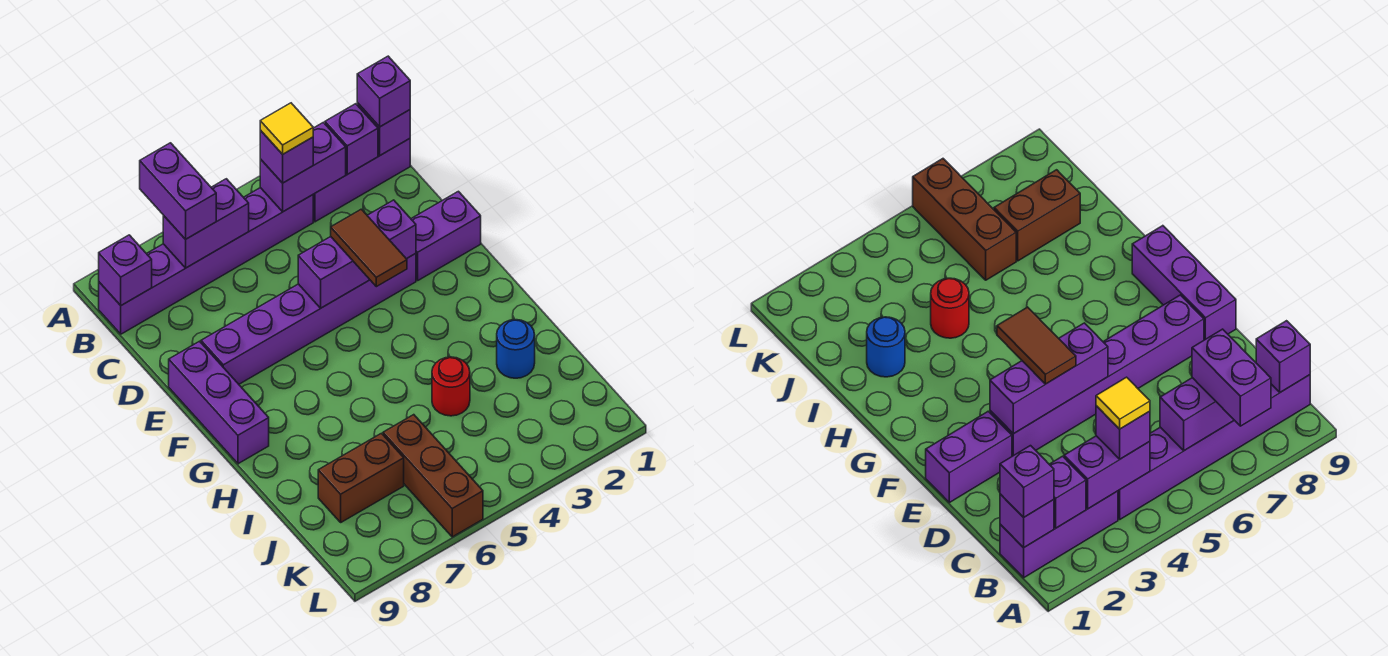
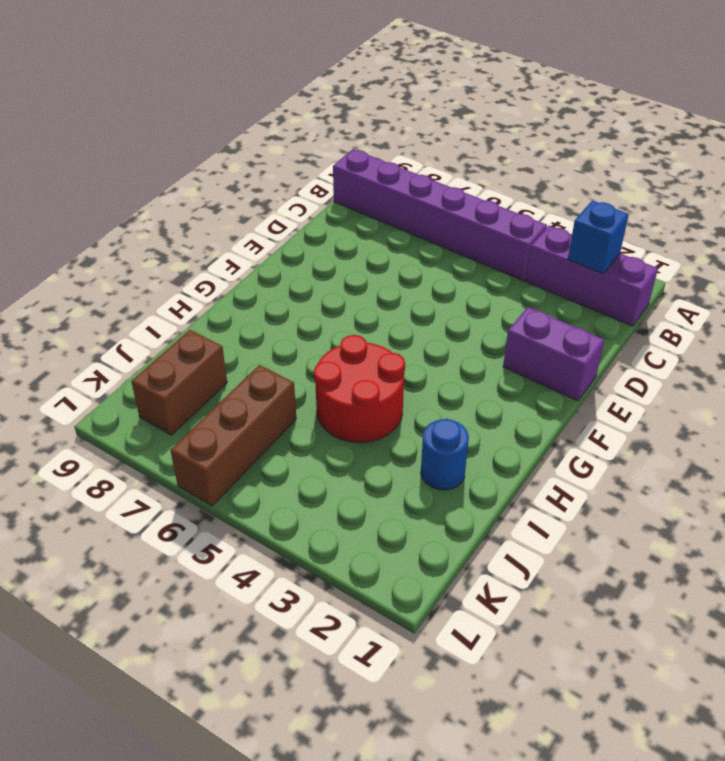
blue brick B2 level 2 -> purple brick B2 level 2
red round brick H4:I5 level 1 -> red round brick I4 level 1
brown brick J8:K8 level 1 -> brown brick J7:J8 level 1
none -> purple brick E3:E8 level 1
none -> purple brick E9:G9 level 1
none -> purple brick B1 level 2

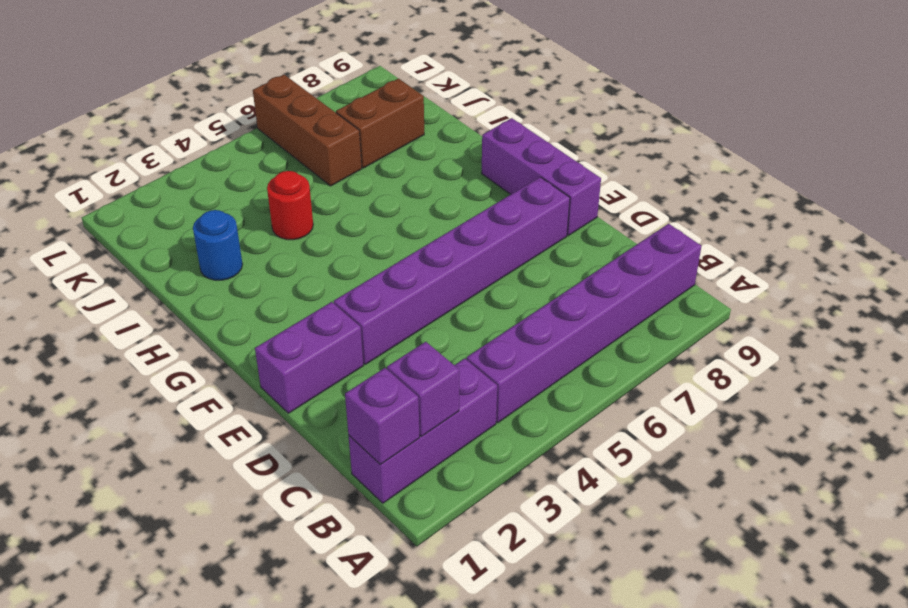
none -> purple brick B3:B4 level 2
none -> purple brick B6:B7 level 2
none -> purple brick B9 level 2

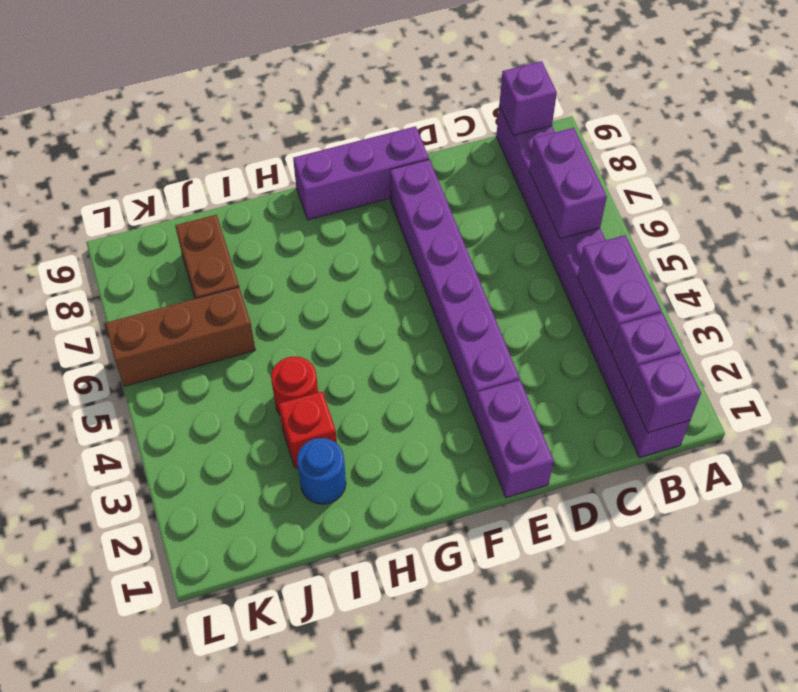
red brick I3 level 1 -> none
none -> purple brick E3:E5 level 2
none -> purple brick A7:B7 level 3
none -> purple brick B1 level 3

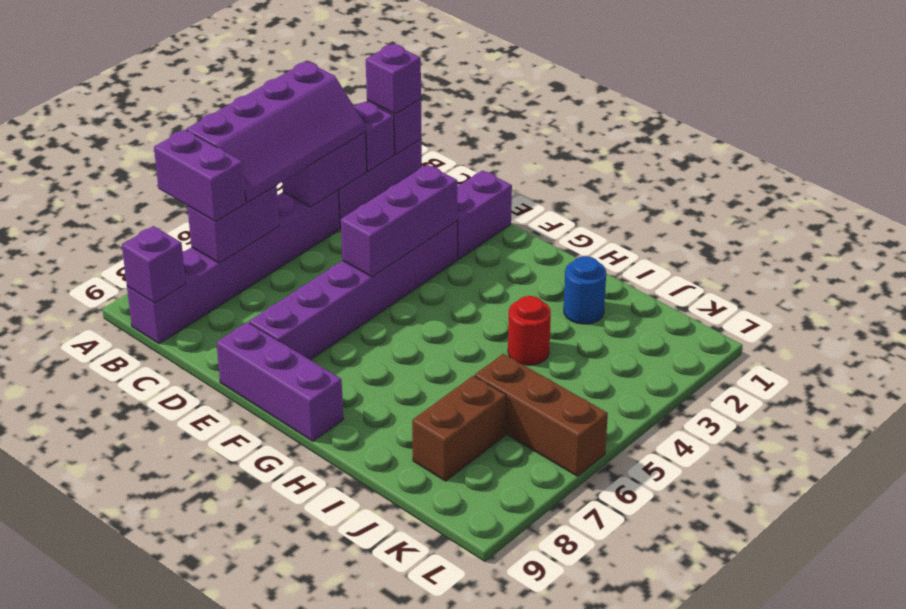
purple slope A3:B6 level 3 top A -> purple brick B4 level 3
none -> brown tile E4:F4 level 3
none -> yellow tile B4 level 4

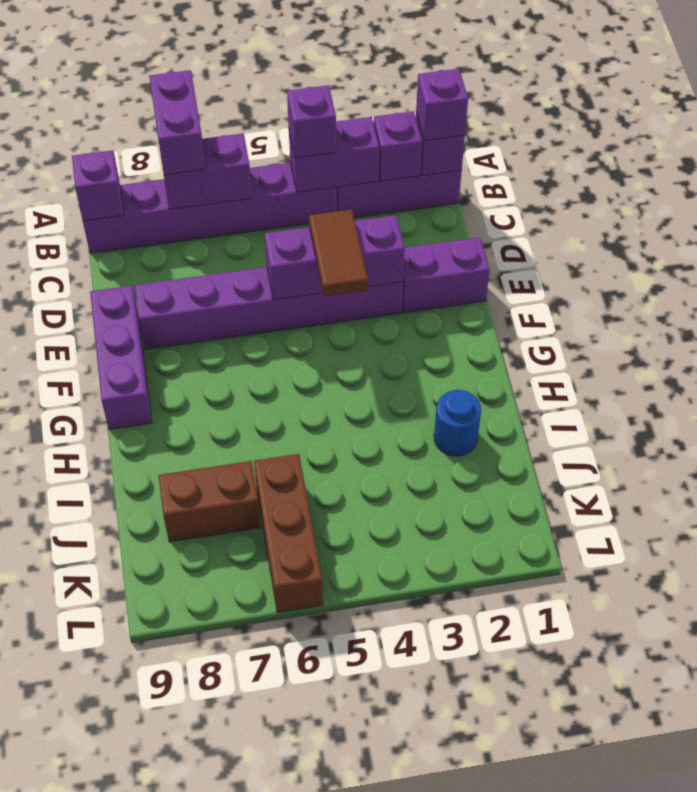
none -> red round brick I4 level 1
none -> yellow tile B4 level 4

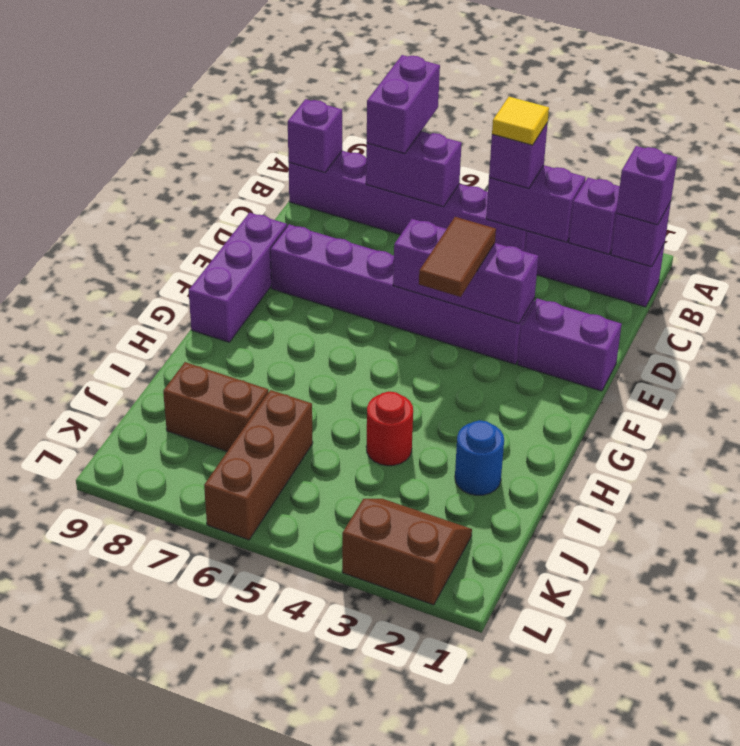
brown slope K2:L3 level 1 top L -> none

